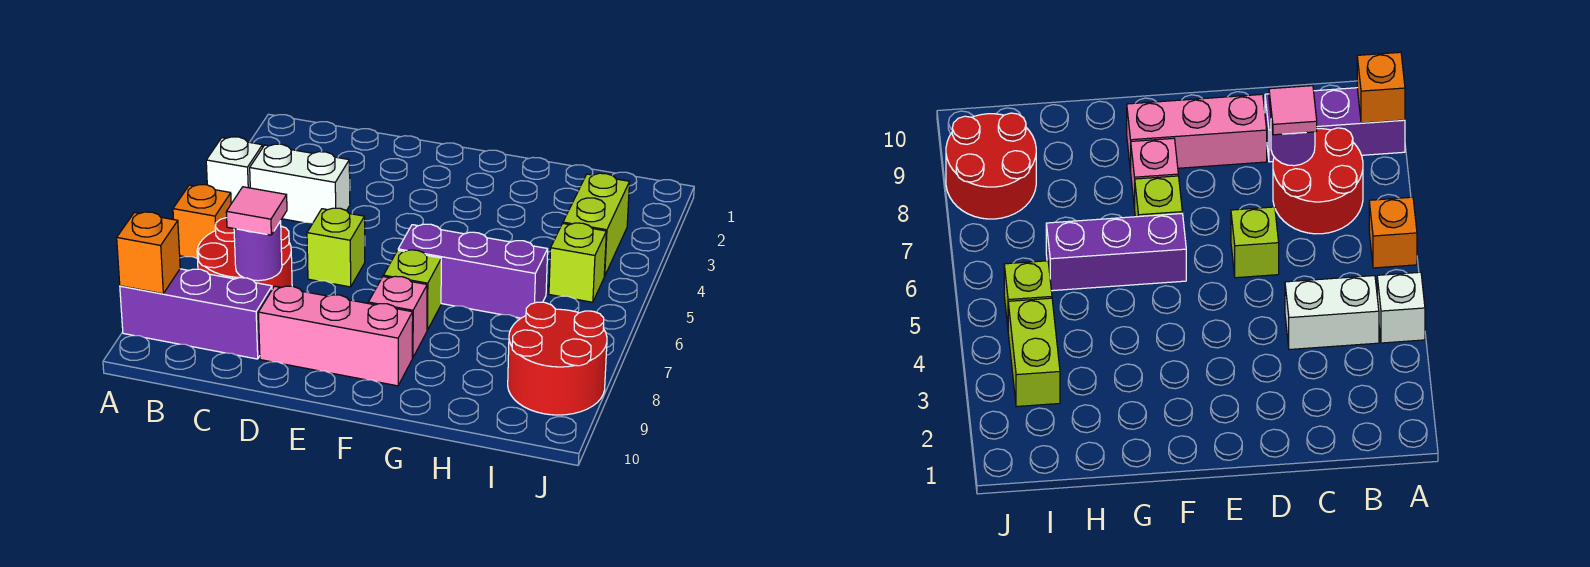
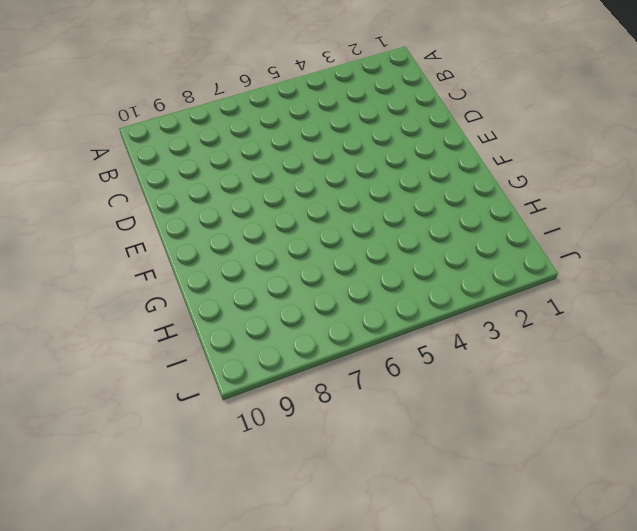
none -> white brick A4 level 1
none -> orange brick A6 level 1
none -> purple brick A9:C9 level 1

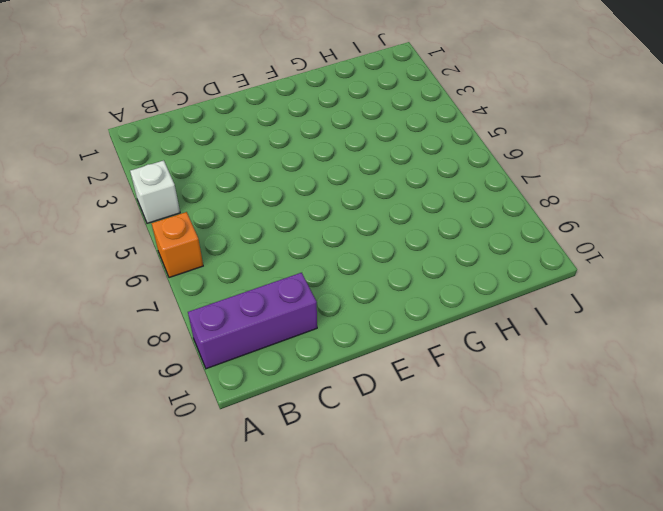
none -> white brick B4:C4 level 1
none -> red round brick B7:C8 level 1
none -> lime brick D6 level 1

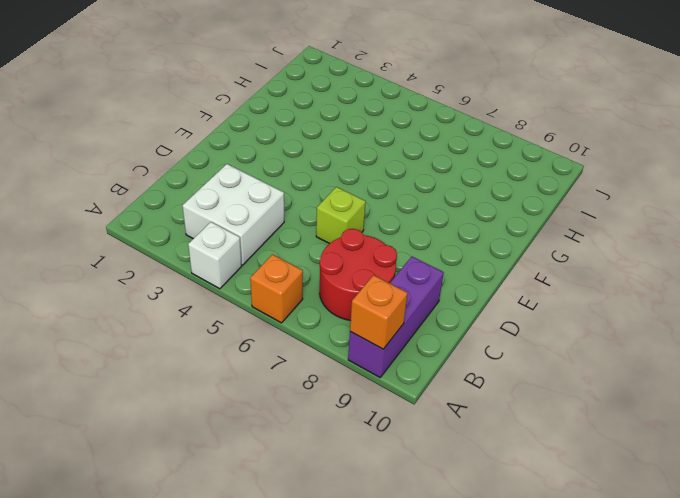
white brick B3:C4 level 1 -> white brick B4:C4 level 1
none -> pink brick D9:F9 level 1
none -> purple brick F6:H6 level 1
none -> lime brick F7 level 1

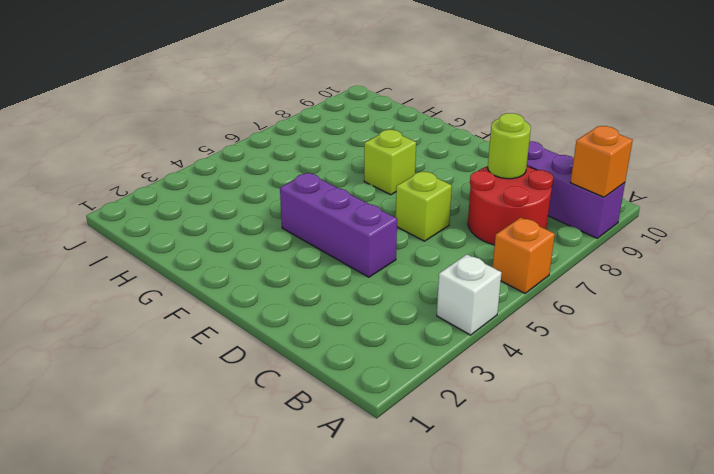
lime round brick C8 level 2 -> purple round brick C8 level 2
purple brick D4:F4 level 1 -> purple brick F6:H6 level 1
none -> white brick B4:C4 level 1
none -> pink brick D9:F9 level 1
none -> pink brick F8 level 1

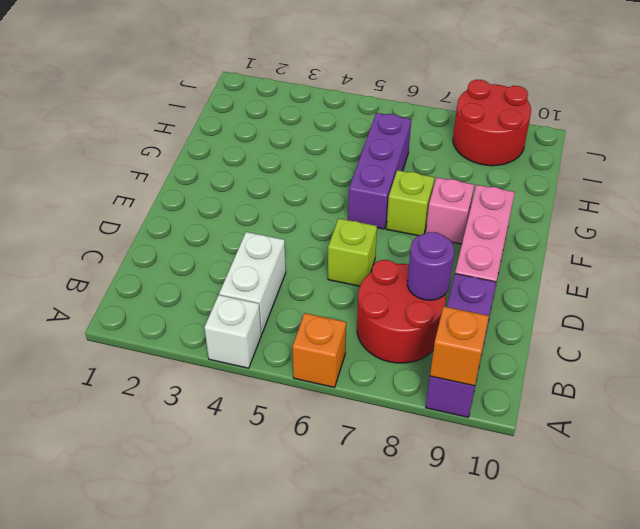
none -> lime brick I3:I4 level 1
none -> lime brick I5 level 1
none -> pink tile C8 level 3

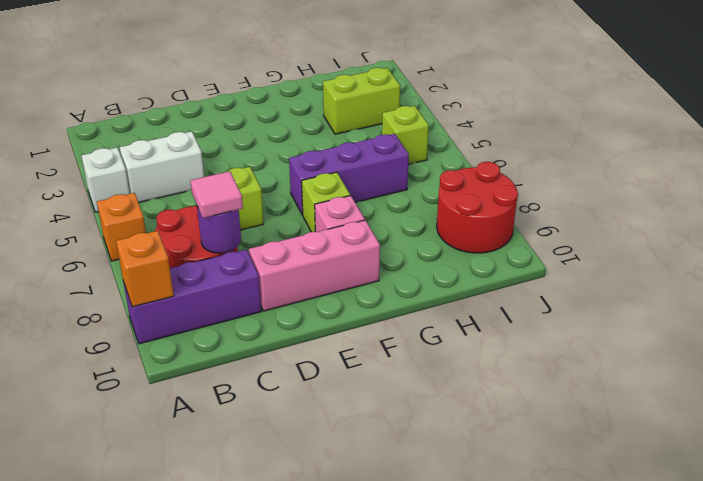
lime brick H3:I3 level 1 -> lime brick I3:I4 level 1

